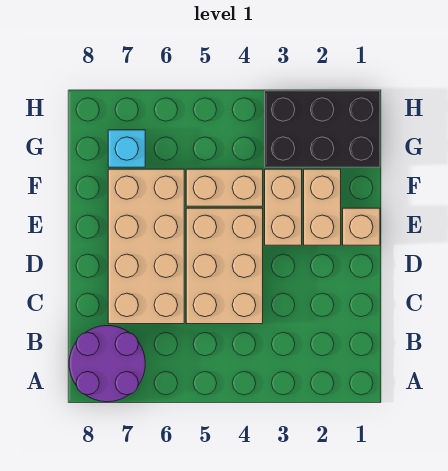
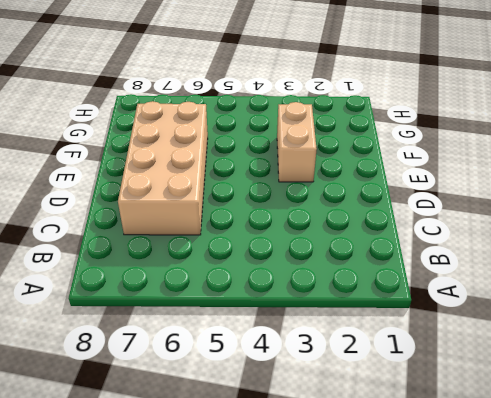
none -> purple round brick A7:B8 level 1
none -> tan brick C4:E5 level 1

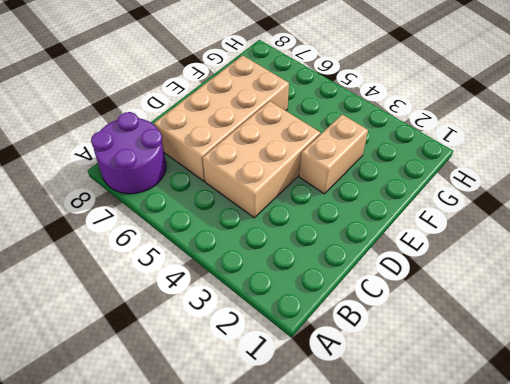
none -> tan brick E1 level 1
none -> tan brick E2:F2 level 1

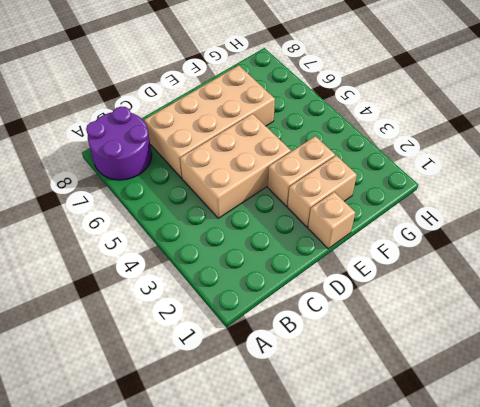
none -> tan brick F4:F5 level 1
none -> black brick G1:H3 level 1

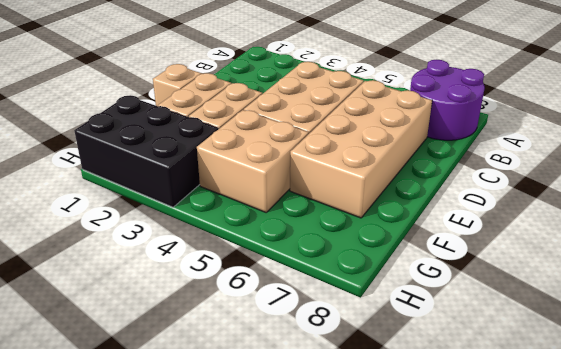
tan brick F4:G5 level 1 -> tan brick F4:F5 level 1
none -> cyan brick G7 level 1

